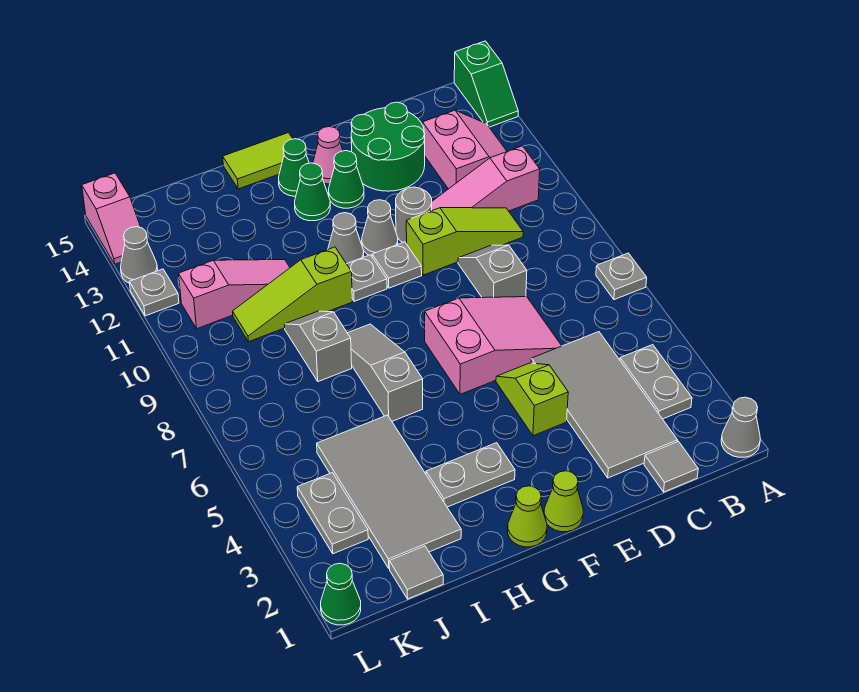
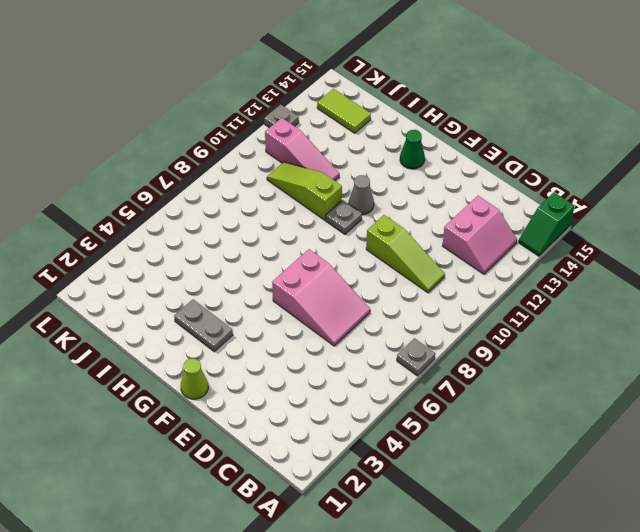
lime tile J14:K14 level 1 -> lime tile G15:H15 level 1
none -> grey cone A1 level 1
none -> grey plate B3:B4 level 1
none -> pink slope B11:D11 level 1 top B
none -> grey tile C1 level 1

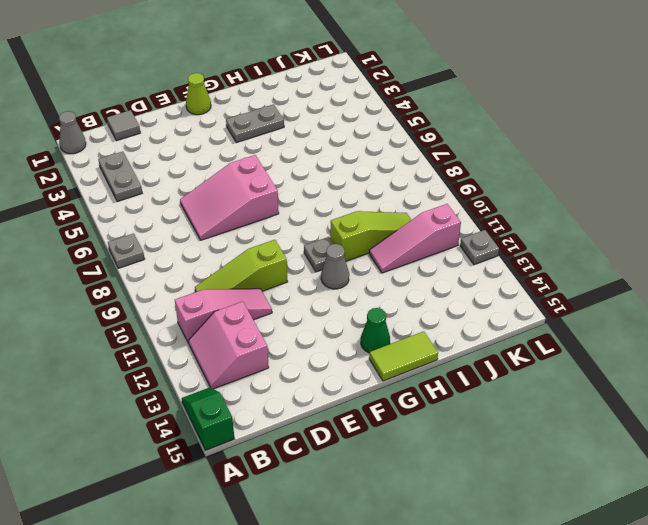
none -> grey tile C2:D5 level 1
none -> grey slope D8:D9 level 1 top 8
none -> green round brick D13:E14 level 1
none -> lime slope E4:E5 level 1 top 4

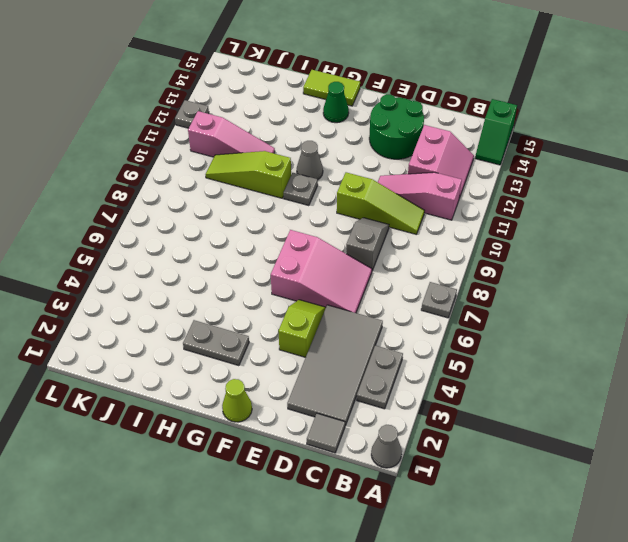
none -> grey round brick E11 level 1
none -> grey plate F10 level 1
none -> grey cone F11 level 1
none -> green cone F13 level 1

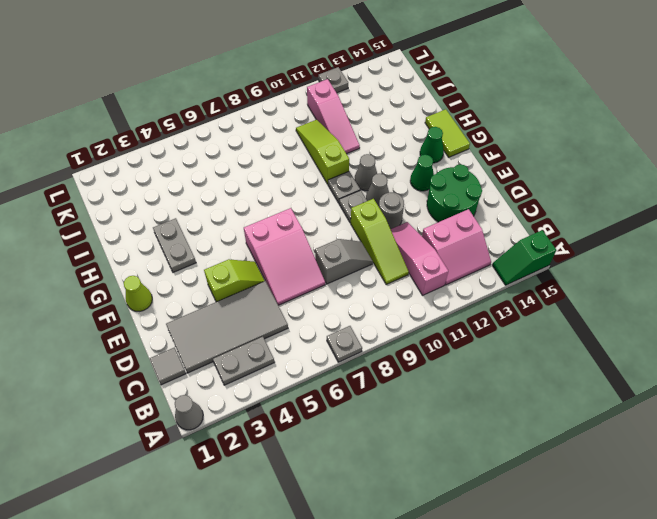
none -> pink cone F14 level 1
none -> lime cone G1 level 1
none -> green cone G13 level 1
none -> grey slope H6:H8 level 1 top 6

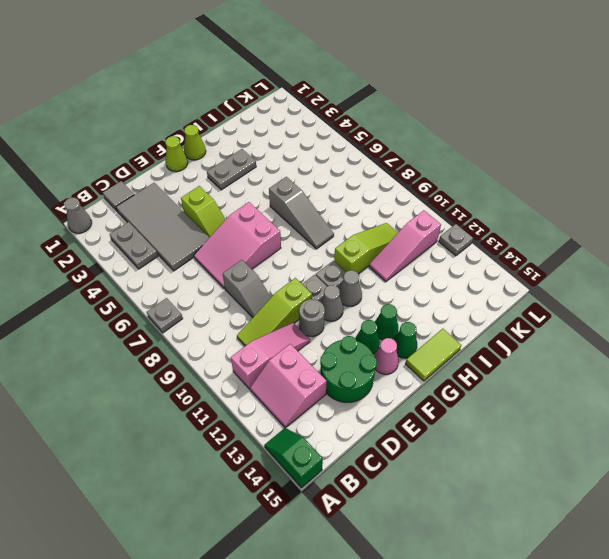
none -> grey tile I2:J5 level 1
none -> grey slope I8:I9 level 1 top 8
none -> grey tile J1 level 1
none -> grey plate K3:K4 level 1

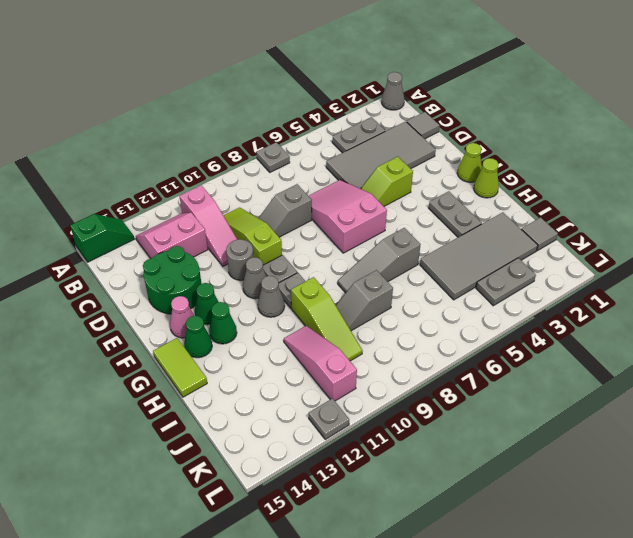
none -> green cone L1 level 1
none -> grey cone L13 level 1
none -> pink slope L14:L15 level 1 top 15

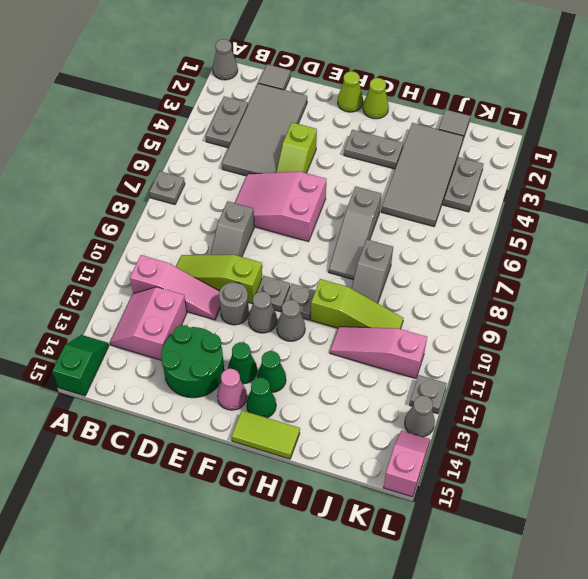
none -> green cone L1 level 1

